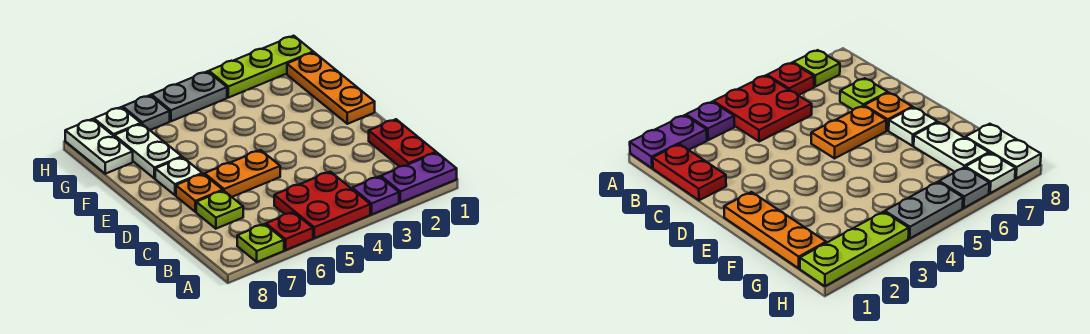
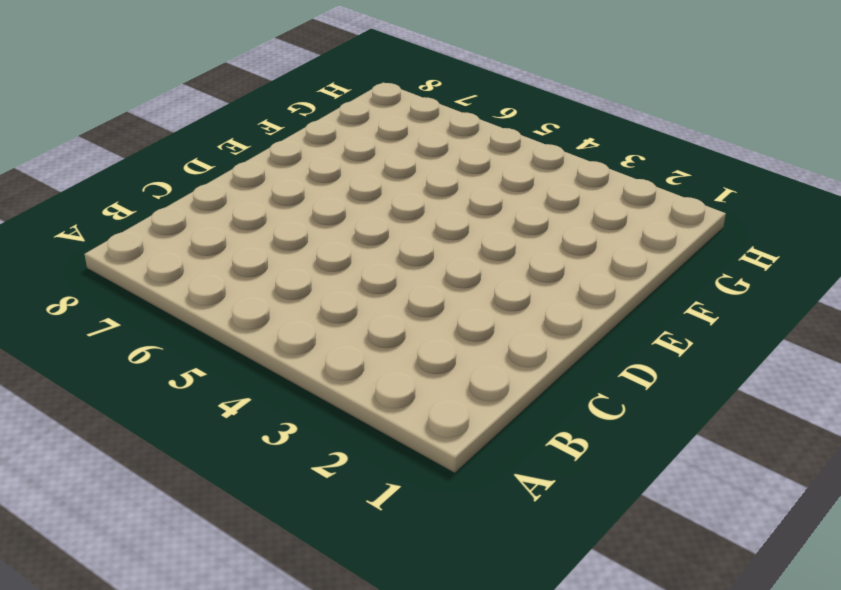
none -> purple plate A1:A2 level 1
none -> purple plate A3 level 1
none -> red plate A4:B5 level 1

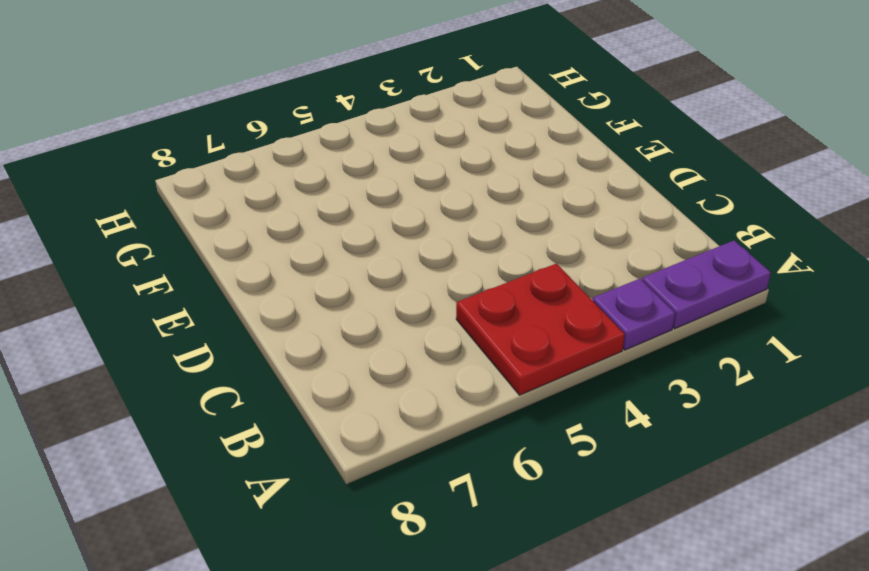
none -> red plate A6 level 1
none -> lime plate A7 level 1
none -> red plate B1:C1 level 1

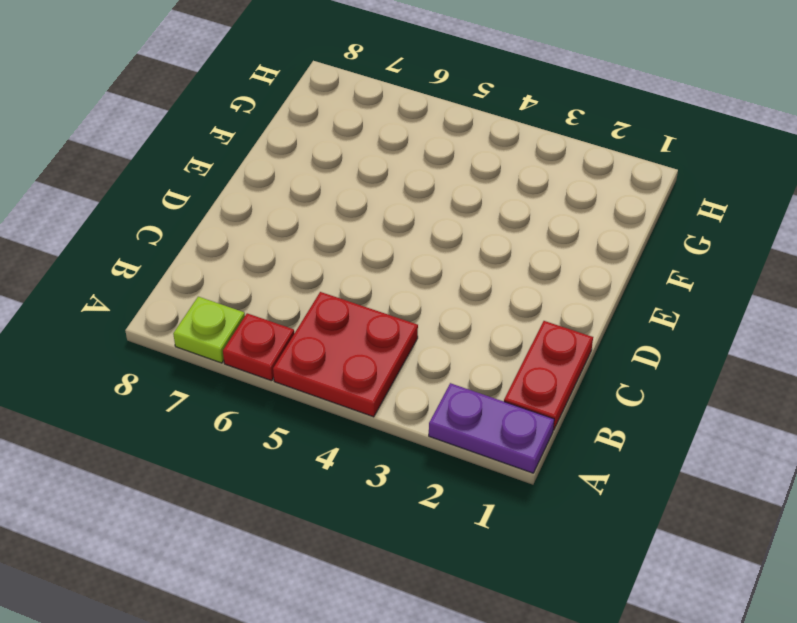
none -> purple plate A3 level 1
none -> lime plate C7 level 1
none -> orange plate D5:D6 level 1

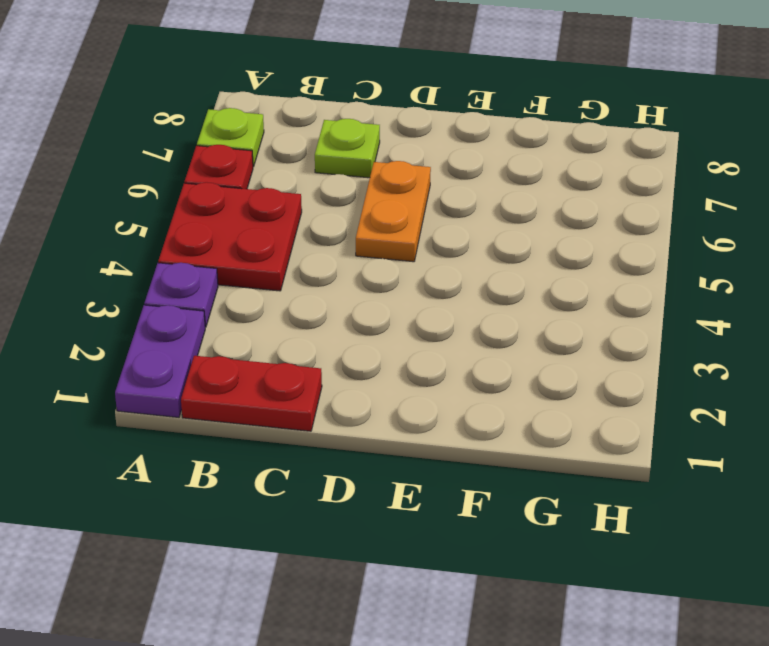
none -> orange plate D7 level 1
none -> orange plate E1:G1 level 1
none -> white plate E7 level 1

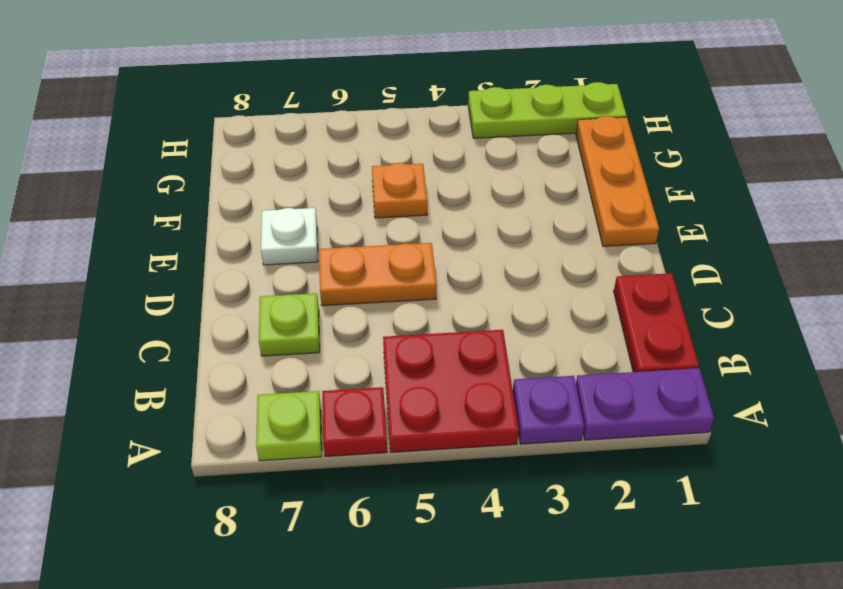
orange plate F5 level 1 -> orange plate D7 level 1
none -> white plate F7:G7 level 1
none -> white plate G8:H8 level 1
none -> grey plate H4:H5 level 1

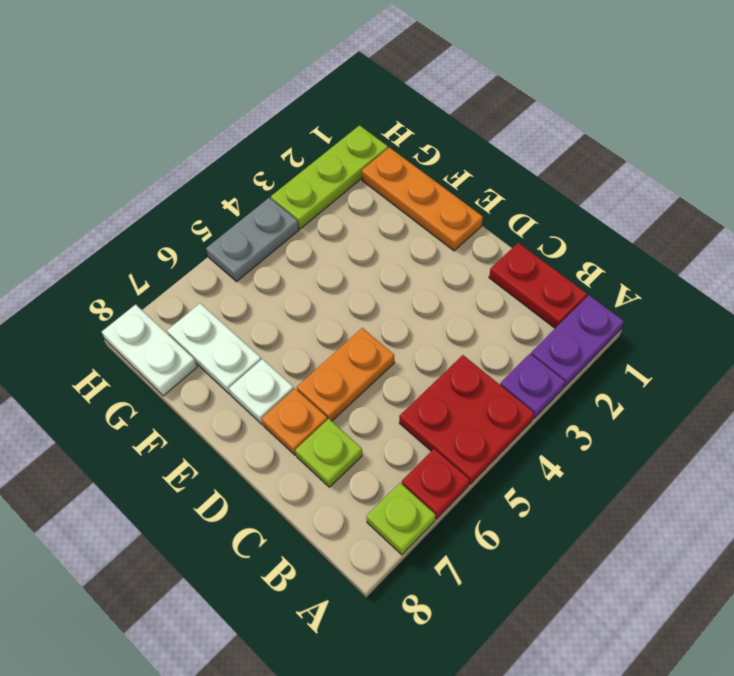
none -> grey plate H6 level 1
none -> white plate H7 level 1

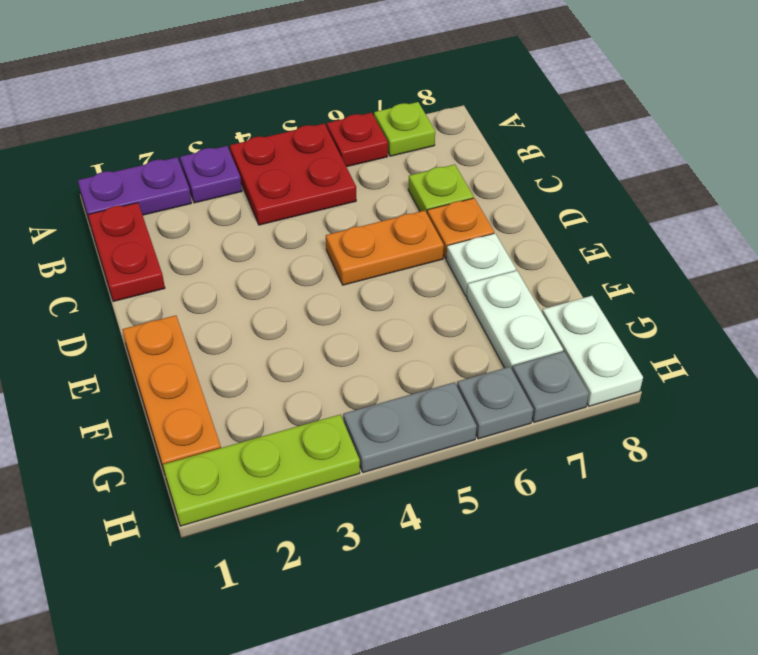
grey plate H7 level 1 -> white plate H7 level 1

